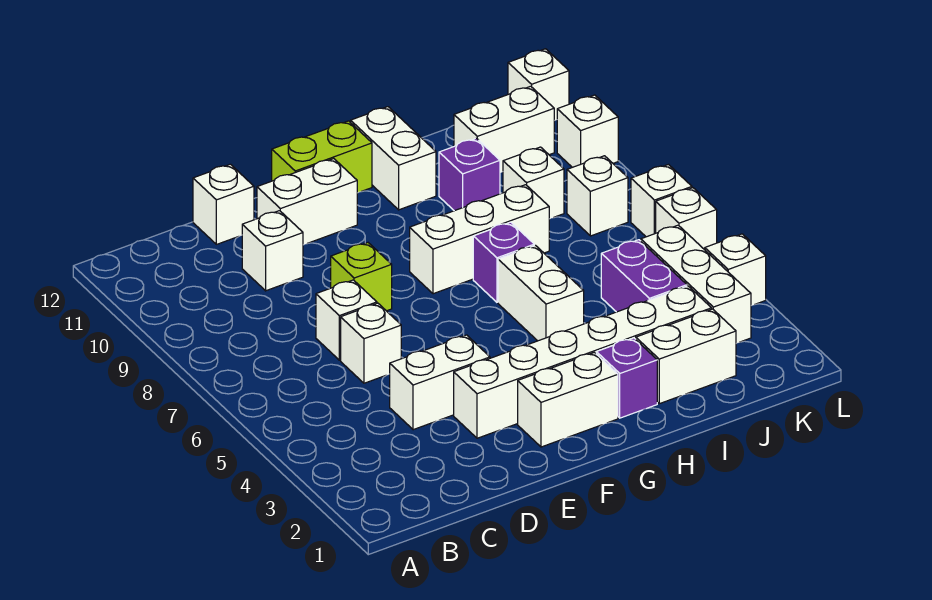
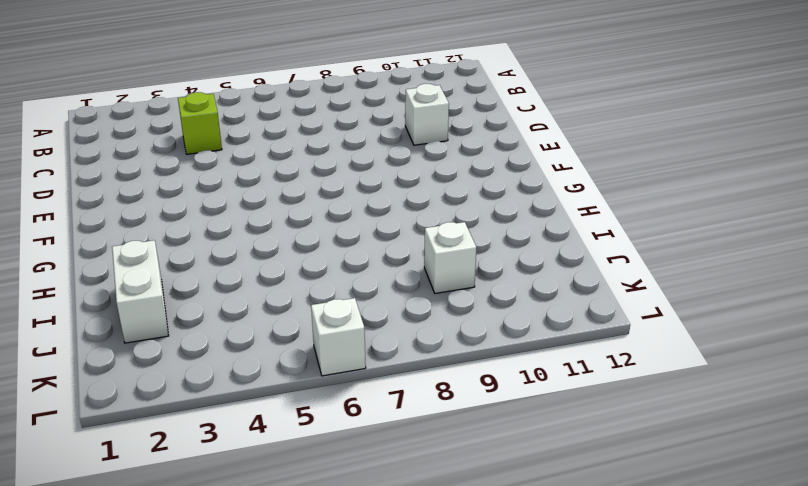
lime brick C4 level 1 -> lime brick E8 level 1
none -> white brick D4:E4 level 1
none -> white brick D6 level 1
none -> white brick D7 level 1

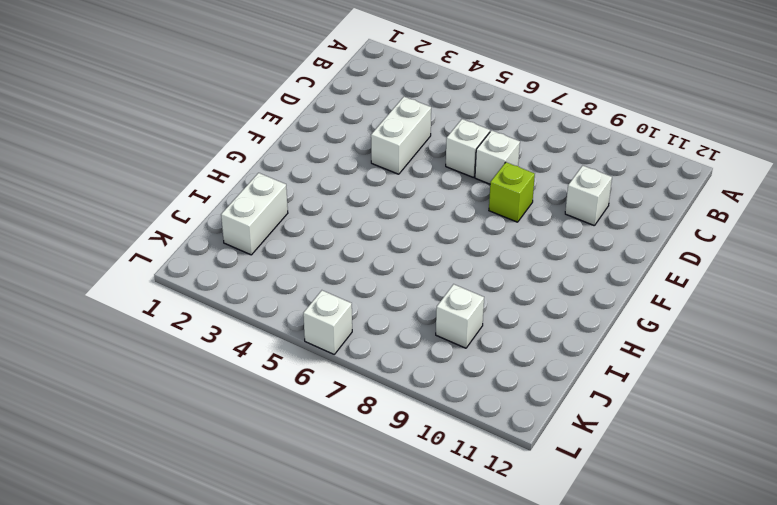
none -> white brick D12 level 1
none -> white brick E3:J3 level 1
none -> white brick E11:F11 level 1

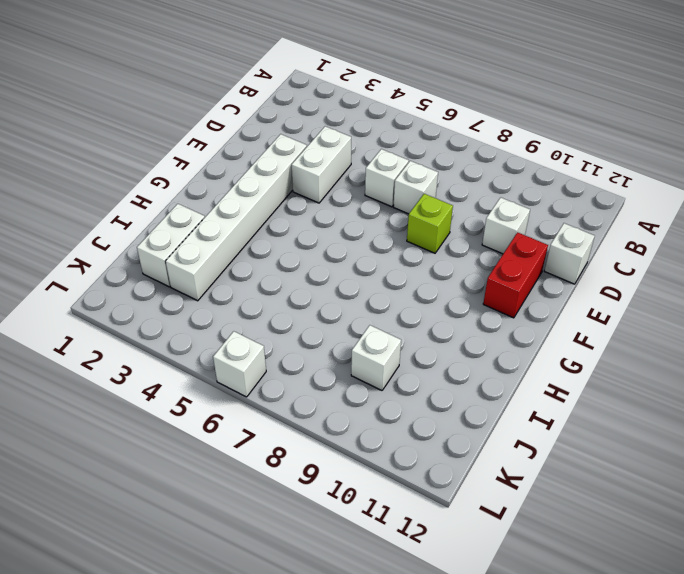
red brick E11:F11 level 1 -> white brick E11:F11 level 1
none -> white brick F2:G2 level 1
none -> lime brick F12:G12 level 1
none -> white brick G8:I8 level 1

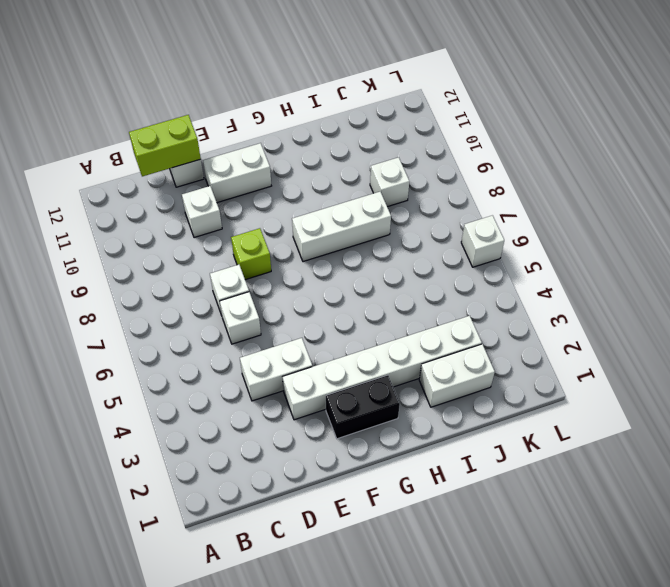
lime brick C12:D12 level 2 -> lime brick F12:G12 level 1
black brick F2:G2 level 1 -> white brick F2:G2 level 1
none -> purple brick H2 level 1
none -> white brick H5:H6 level 1
none -> purple brick H7 level 1

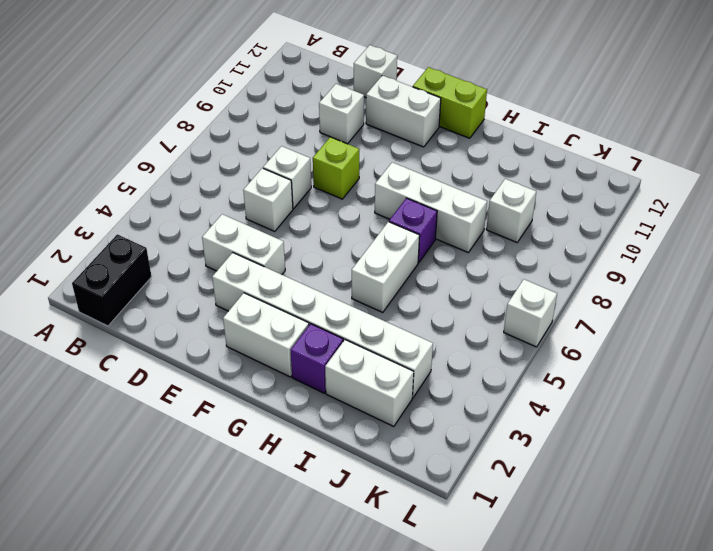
black brick B1:B2 level 1 -> none
none -> white brick H11:H12 level 1
none -> purple brick I10 level 1
none -> purple brick J4:J5 level 1

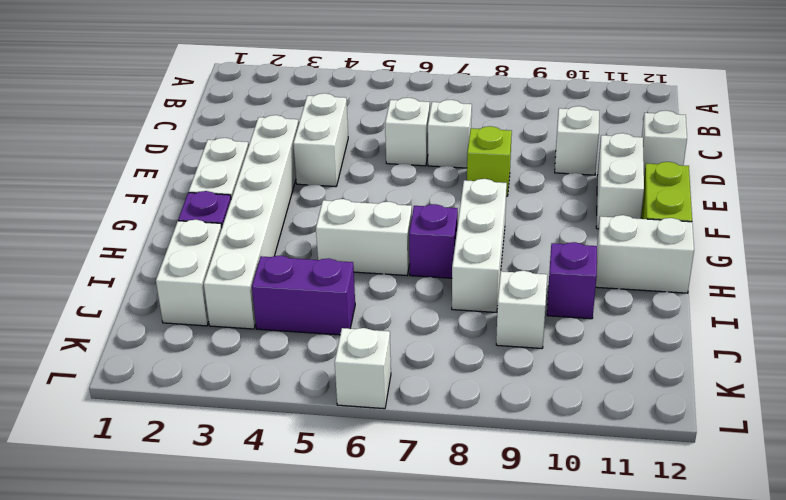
none -> white brick J11:K11 level 1
none -> white brick K3:K5 level 1
none -> white brick K8 level 1

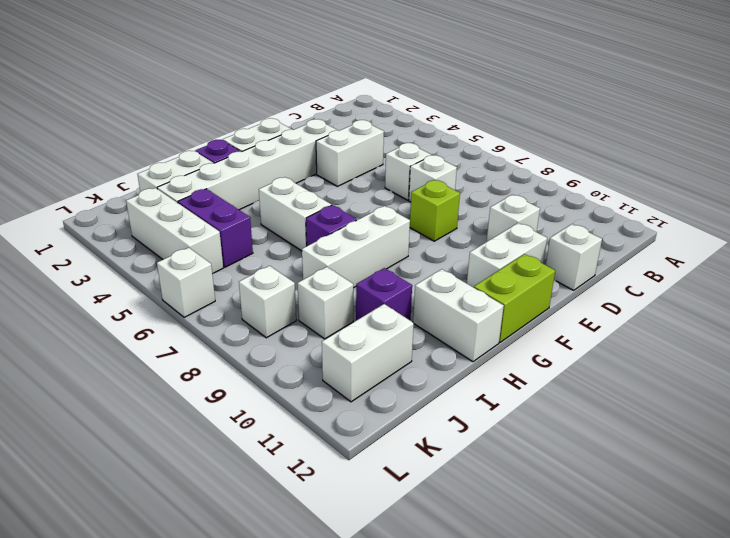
none -> white brick L4 level 1
none -> white brick L7 level 1
none -> white brick L10 level 1

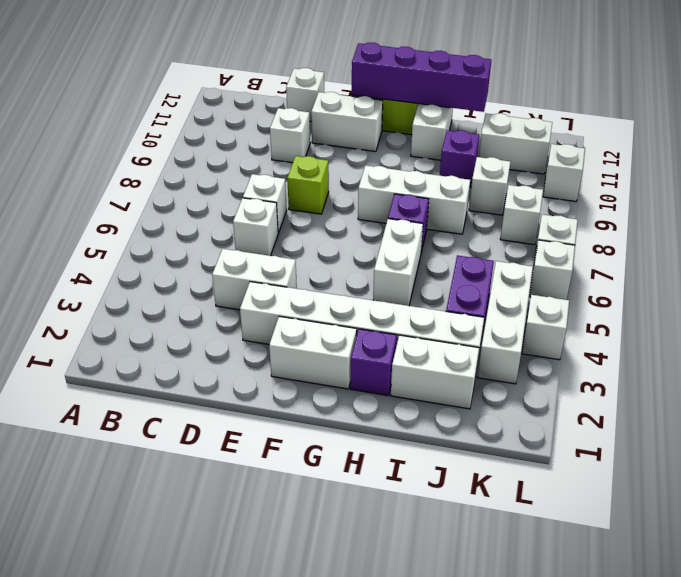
purple brick F12:I12 level 2 -> none
none -> white brick L12 level 1

